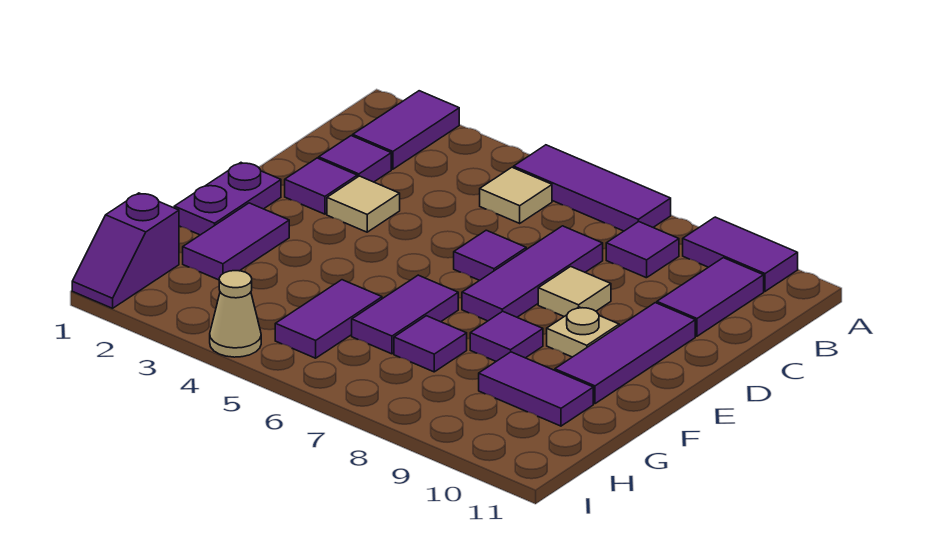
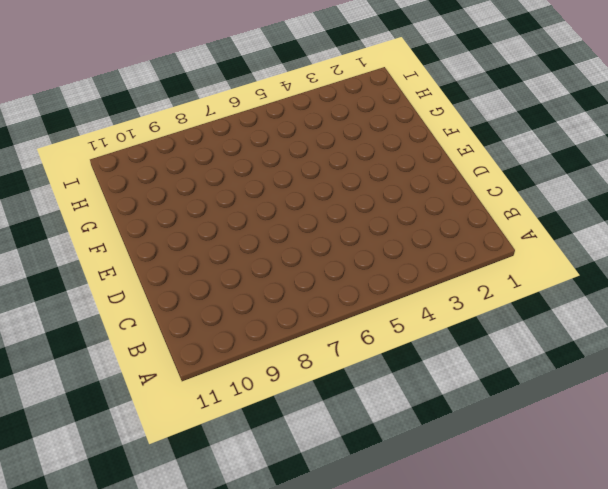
none -> purple tile A2:B2 level 1
none -> purple tile A5:A7 level 1
none -> purple tile A9:A10 level 1

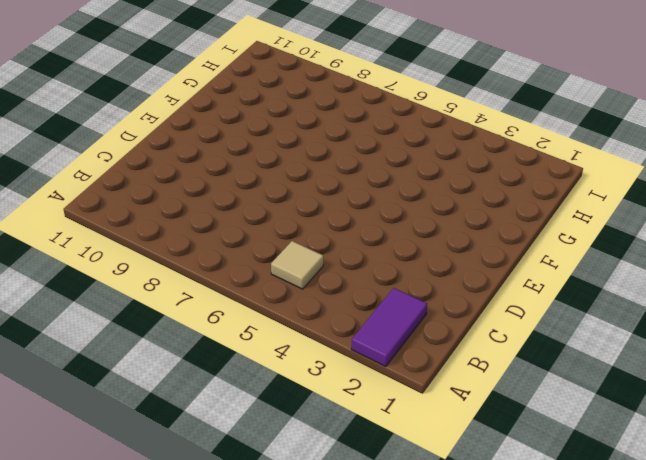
none -> purple tile A5:A7 level 1
none -> purple tile A9:A10 level 1
none -> purple tile B8 level 1

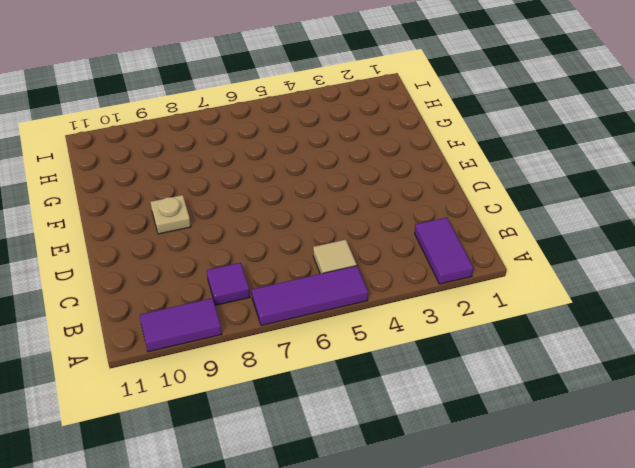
none -> purple tile B10:C10 level 1
none -> purple tile C2 level 1
none -> purple tile C7:E7 level 1

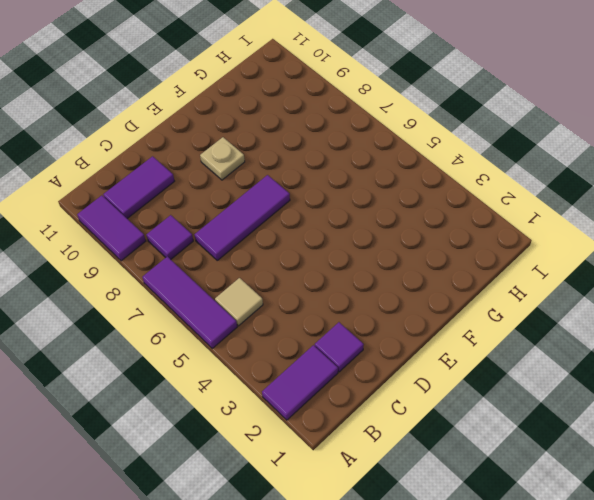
none -> purple tile D2 level 1
none -> tan tile D3 level 1
none -> purple tile D6 level 1

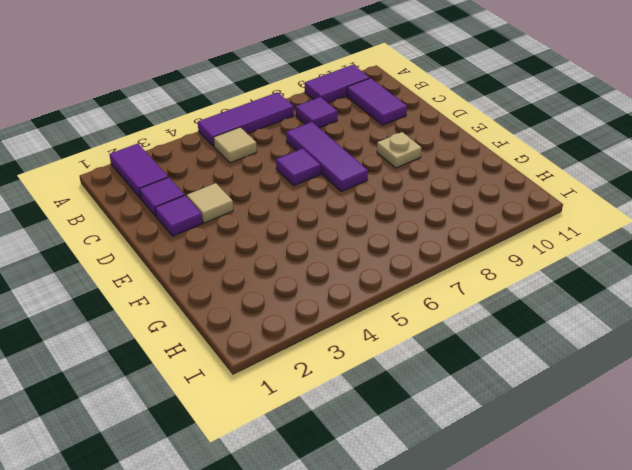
none -> tan tile D8 level 1
none -> purple tile D10:F10 level 1
none -> purple plate E1:F1 level 1

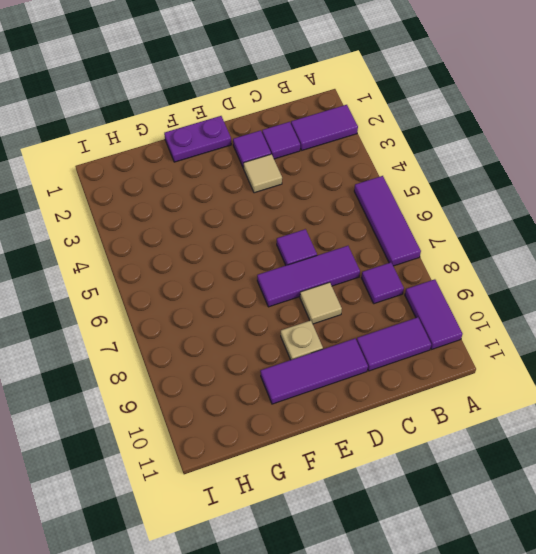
none -> tan tile B5 level 1
none -> purple tile F2:G2 level 1
none -> purple tile F6:G6 level 1

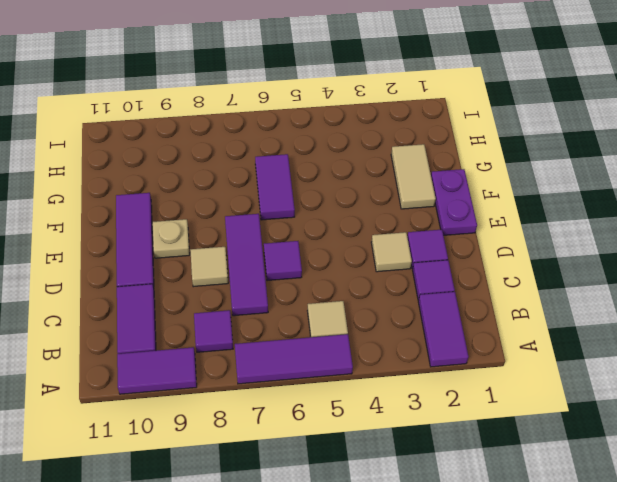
tan tile F2:G2 level 1 -> purple tile F2:G2 level 1
none -> purple tile F8 level 1
none -> purple tile G5:H5 level 1
none -> purple tile G7 level 1

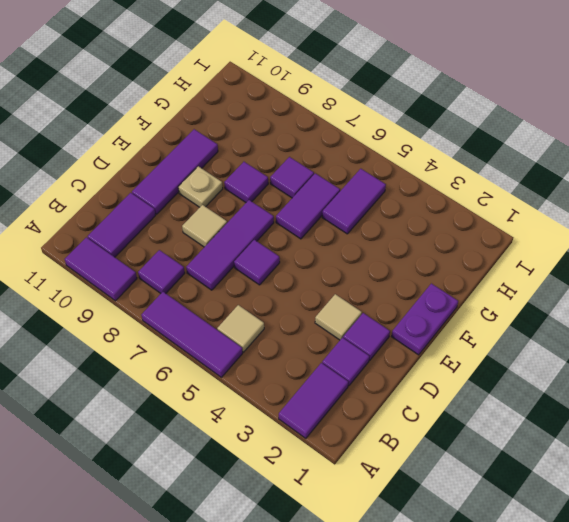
none -> purple tile F2:G2 level 1
none -> purple tile G9:G10 level 1
none -> purple slope H1:I1 level 1 top H

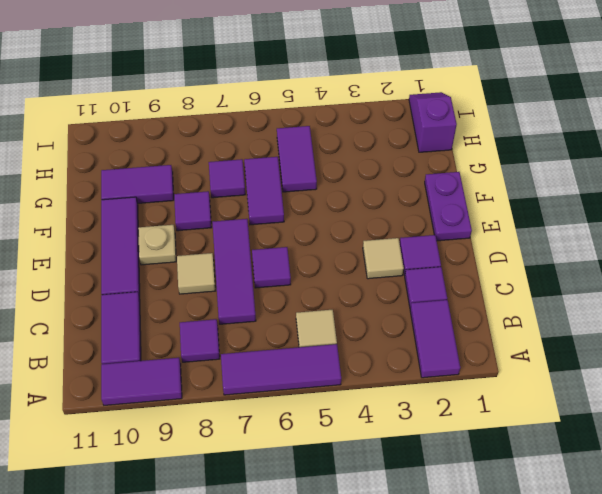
none -> purple tile F2:G2 level 1
none -> tan cone I4 level 1

